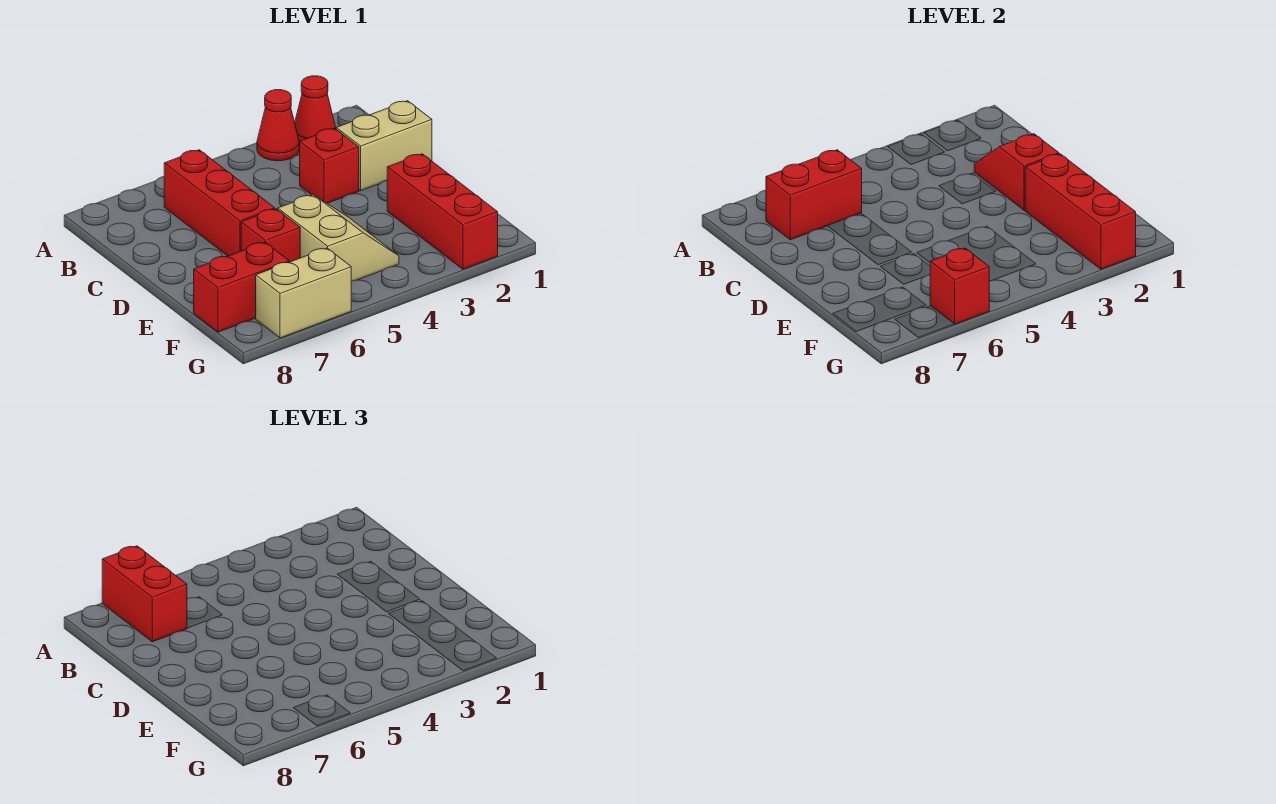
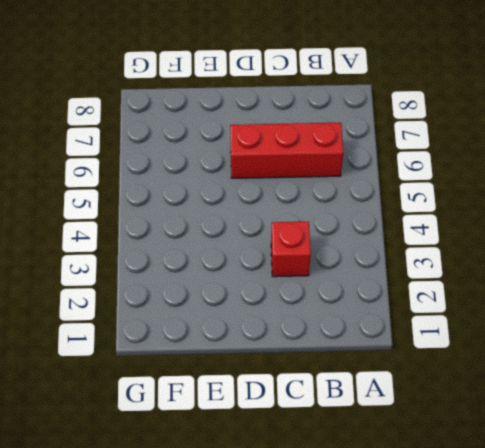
none -> red cone A2 level 1
none -> red cone A3 level 1
none -> tan brick C1:C2 level 1

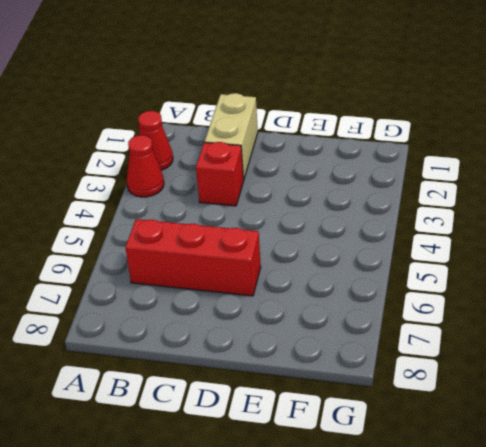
none -> red brick E2:G2 level 1
none -> tan slope E4:F5 level 1 top 5
none -> red brick E6 level 1

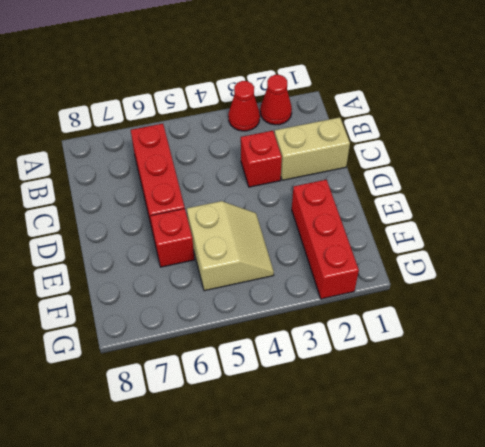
none -> red brick F7:F8 level 1
none -> tan brick G6:G7 level 1
none -> red brick B6:B7 level 2

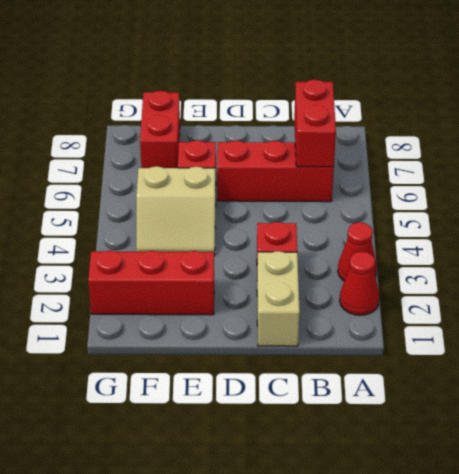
none -> tan brick G6:G7 level 1
none -> red slope C2:D2 level 2 top D
none -> red brick E2:G2 level 2

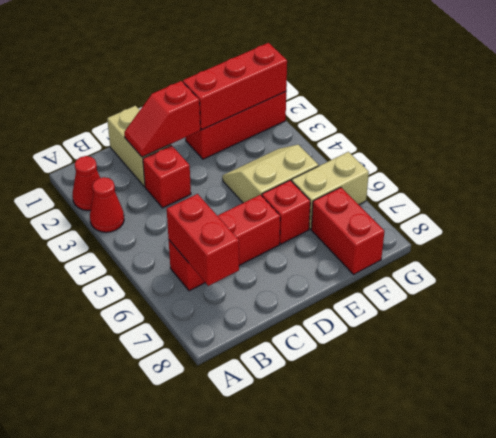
tan brick F6:G6 level 1 -> tan brick G6:G7 level 1
none -> red brick G6 level 2
none -> red brick A7:B7 level 3

